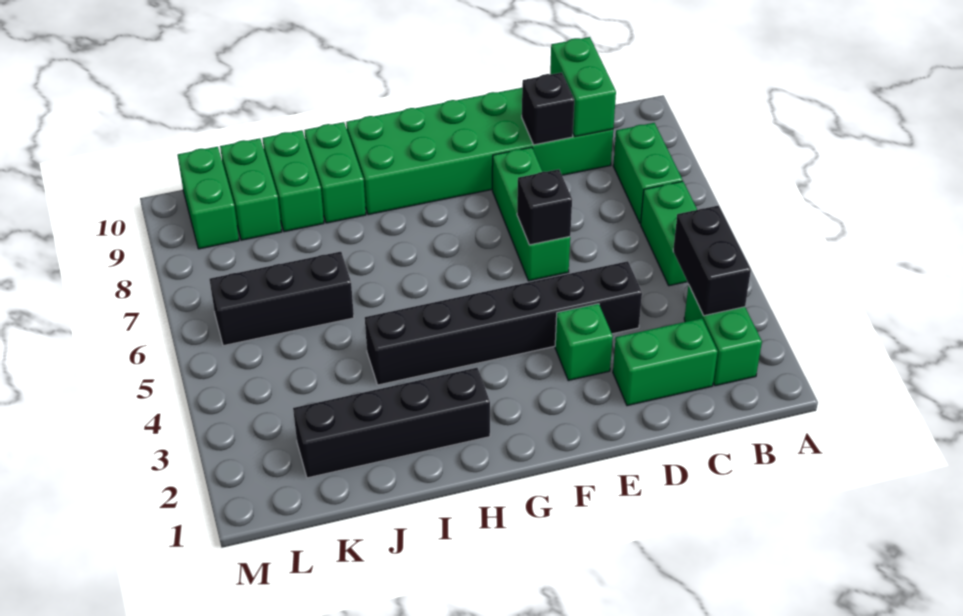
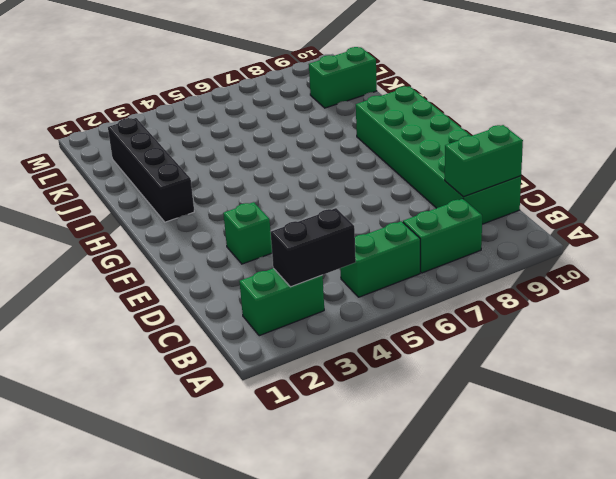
none -> green brick C2:D2 level 1
none -> black brick D4:I4 level 1
none -> green brick E6:E8 level 1

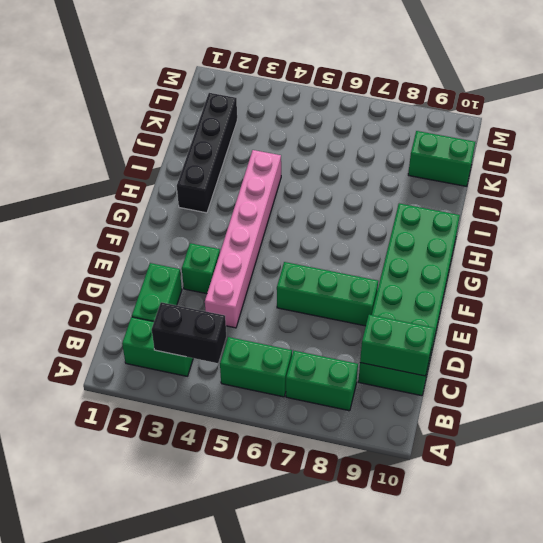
pink brick D4:I4 level 1 -> black brick D4:I4 level 1
none -> green brick I9:I10 level 1
none -> black brick J6:L6 level 1
none -> green brick J9:J10 level 1

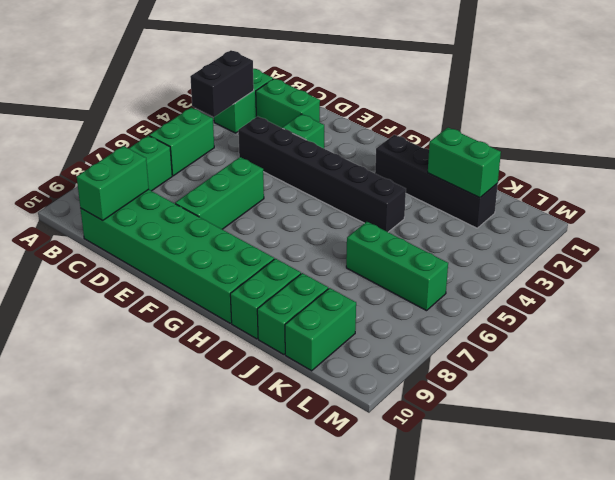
green brick J2:K2 level 2 -> green brick L9:L10 level 1
green brick J6:L6 level 1 -> black brick J6:L6 level 1
none -> black brick D9 level 2
none -> black brick E6 level 2

